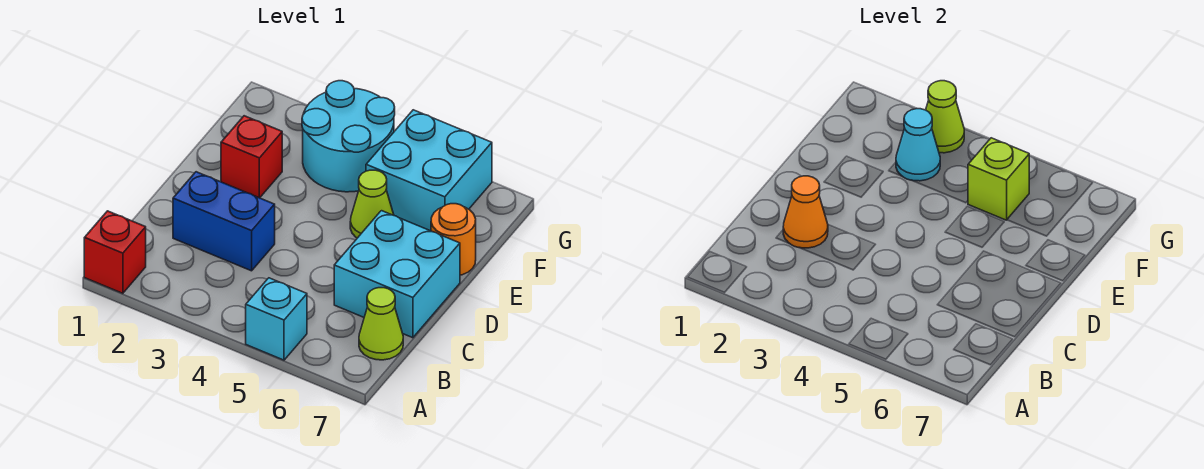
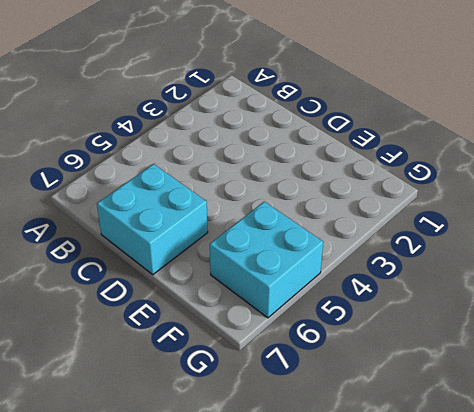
none -> red brick A1 level 1
none -> cyan brick A5 level 1
none -> lime cone B7 level 1

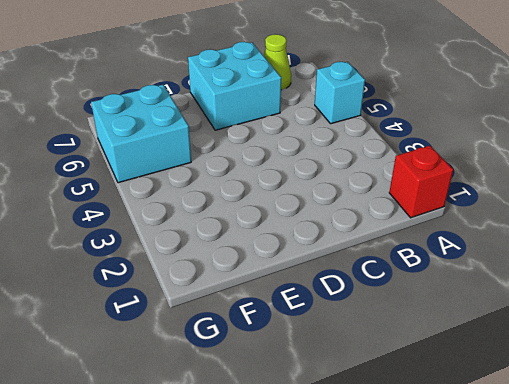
none -> blue brick C2:C3 level 1
none -> red brick E2 level 1
none -> lime cone E5 level 1

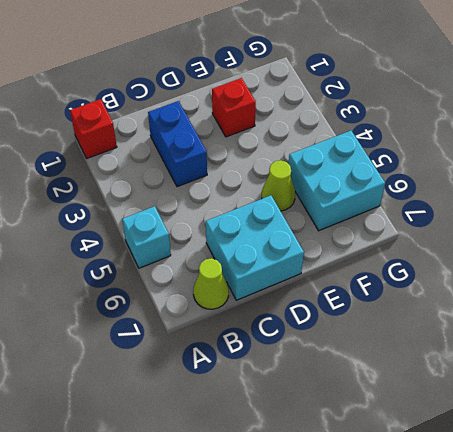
none -> orange round brick E7 level 1
none -> cyan round brick F3:G4 level 1
none -> orange cone C2 level 2

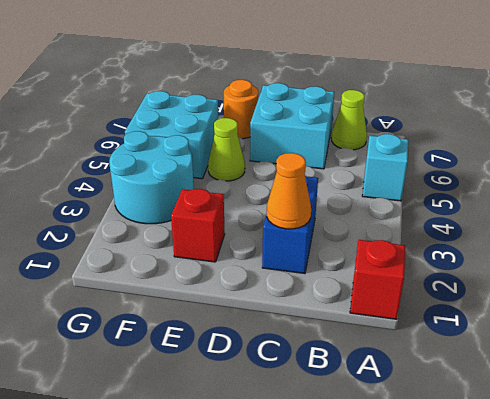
none -> cyan cone F3 level 2
none -> lime brick F5 level 2
none -> lime cone G3 level 2

